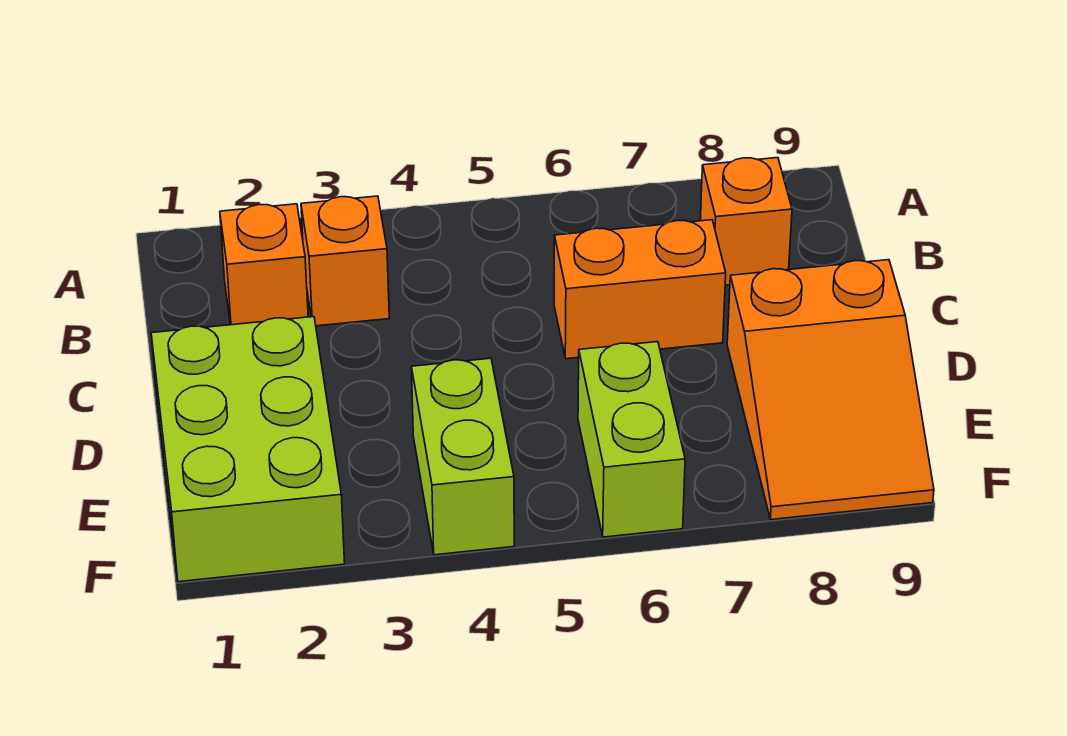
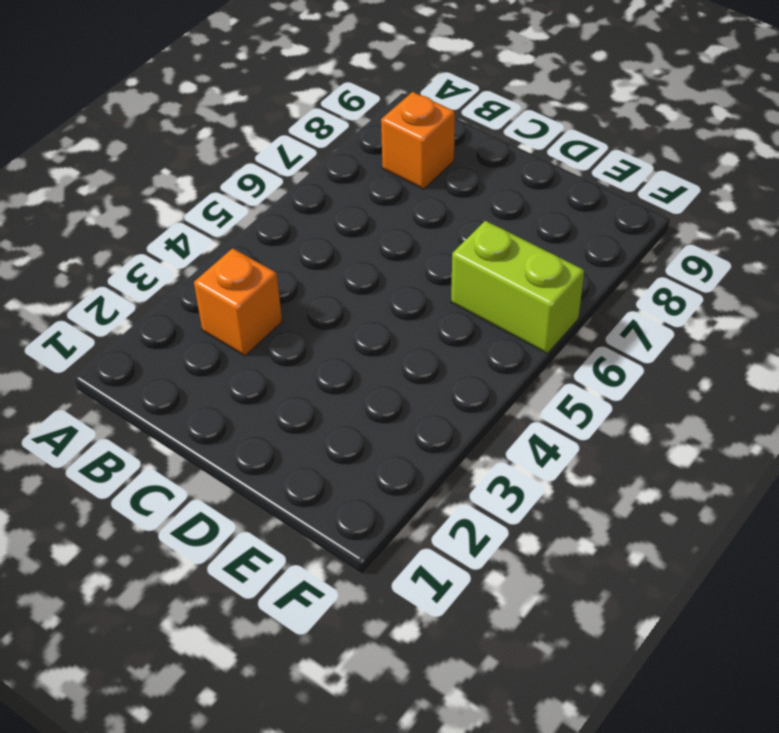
none -> orange brick B2 level 1
none -> orange brick C6:C7 level 1

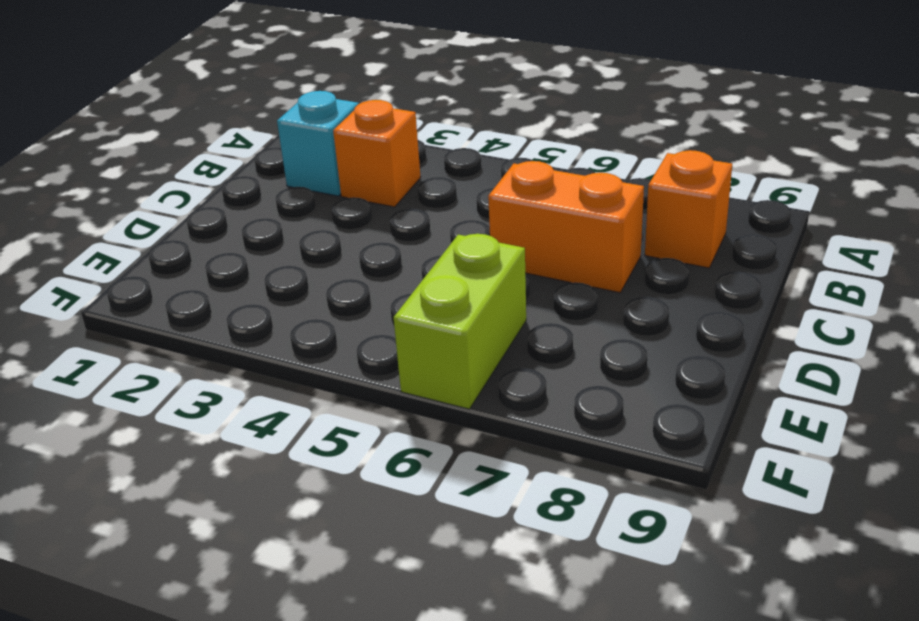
cyan brick B2 level 1 -> orange brick B2 level 1
none -> lime brick D1:F2 level 1
none -> orange slope D8:F9 level 1 top D

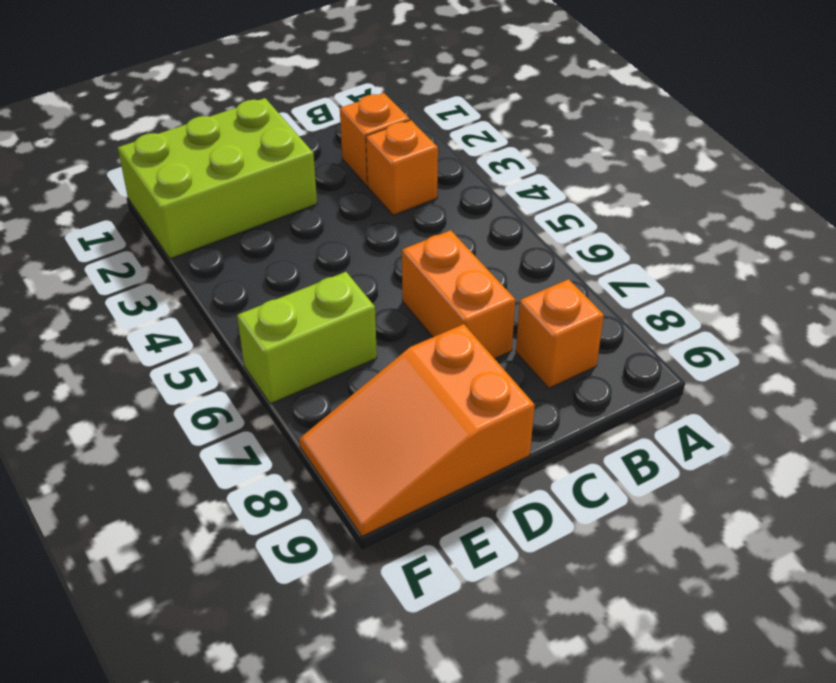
none -> lime brick E4:F4 level 1

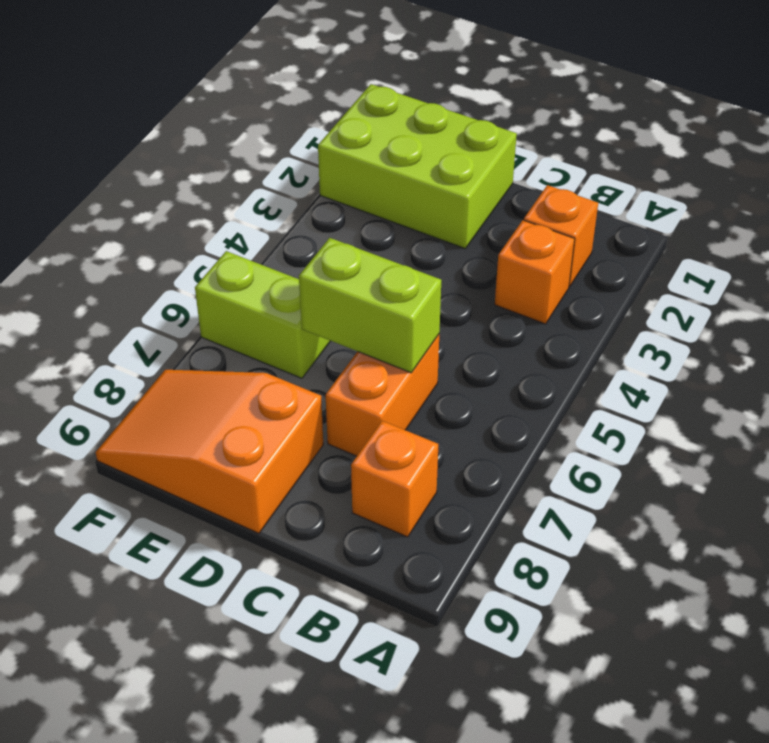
lime brick C6:D6 level 2 -> lime brick E4:F4 level 1

